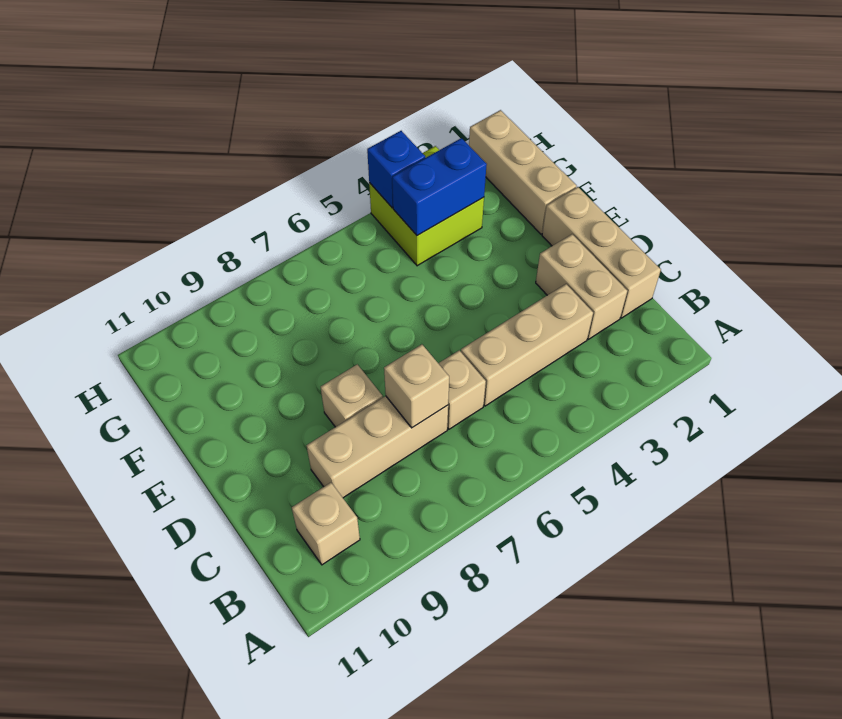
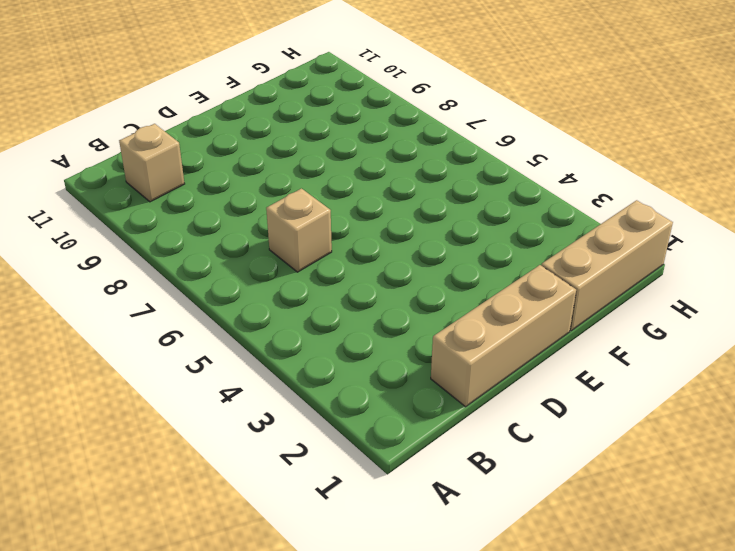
none -> tan brick C2:D2 level 1
none -> tan brick C3:C5 level 1
none -> tan brick C7:C9 level 1

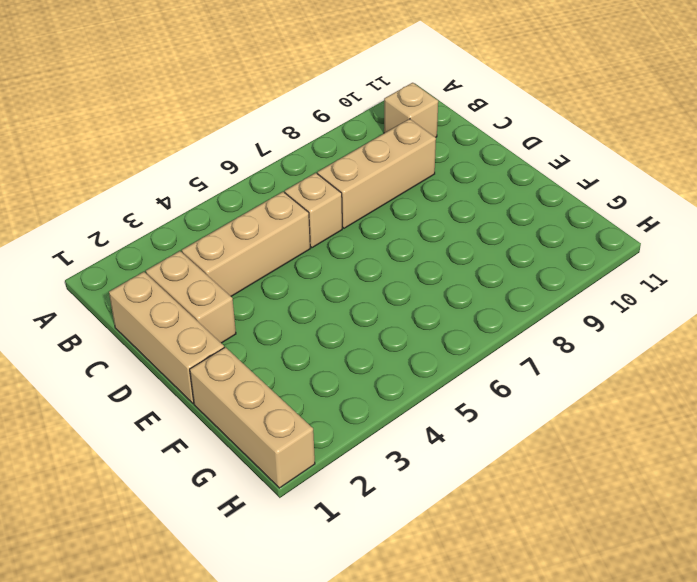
none -> tan brick D8 level 1
none -> lime brick G3:H4 level 1
none -> tan brick C7 level 2

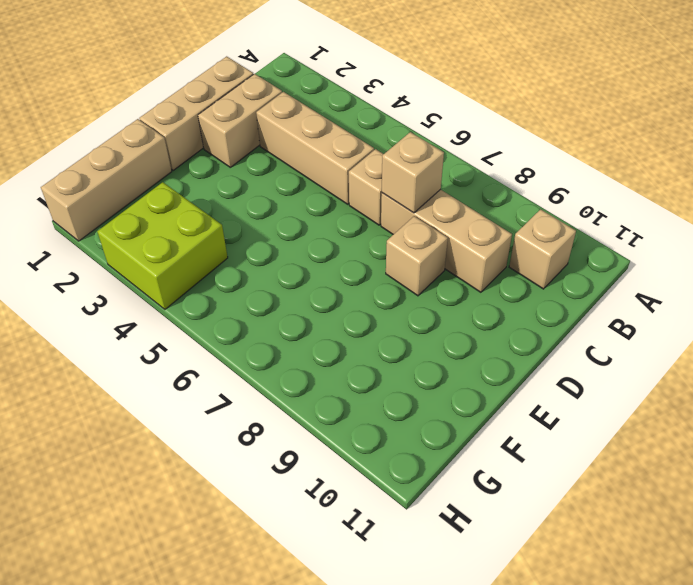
none -> blue brick G3:G4 level 2
none -> blue brick H4 level 2

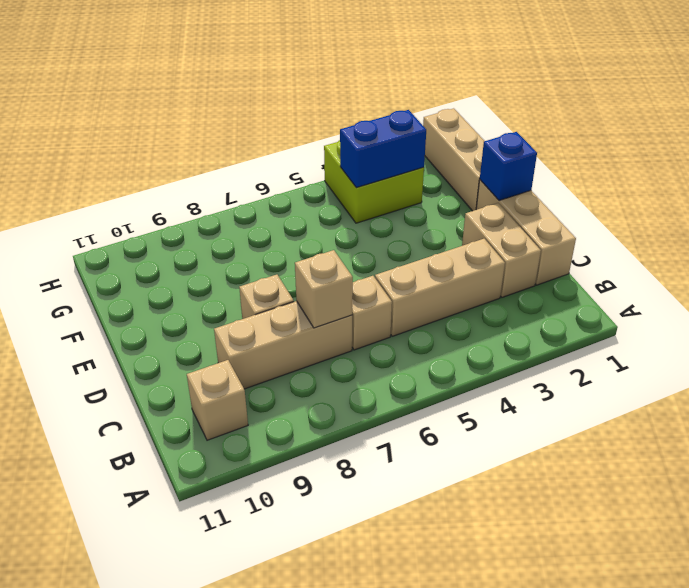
blue brick E1 level 2 -> blue brick H4 level 2

